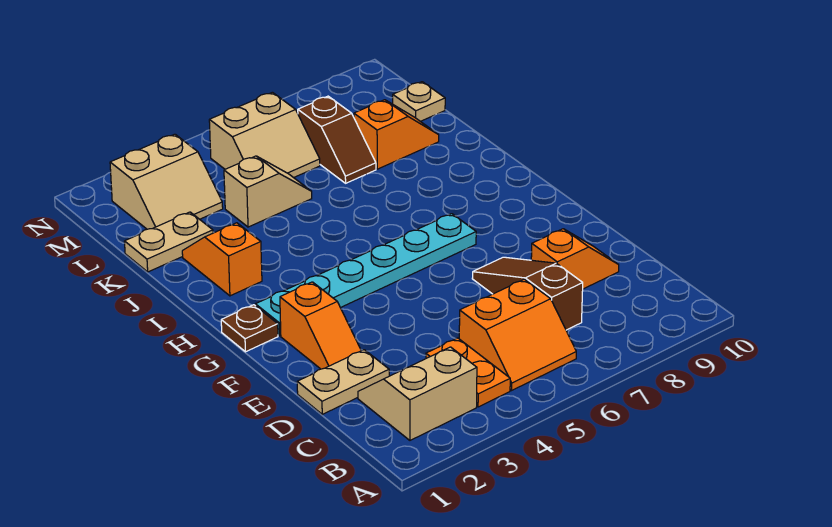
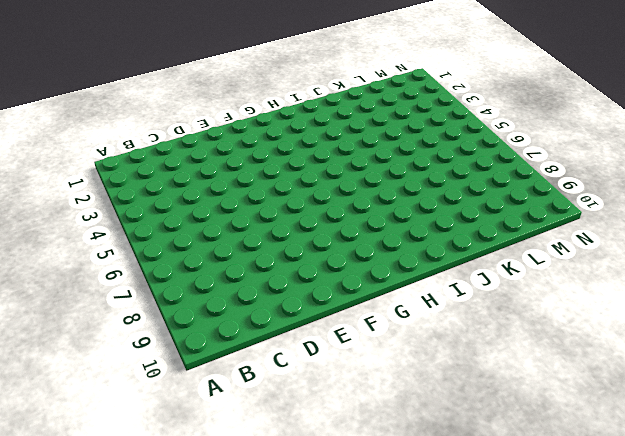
none -> tan slope B2:C3 level 1 top B
none -> orange plate B4:C4 level 1
none -> orange slope B5:C6 level 1 top C

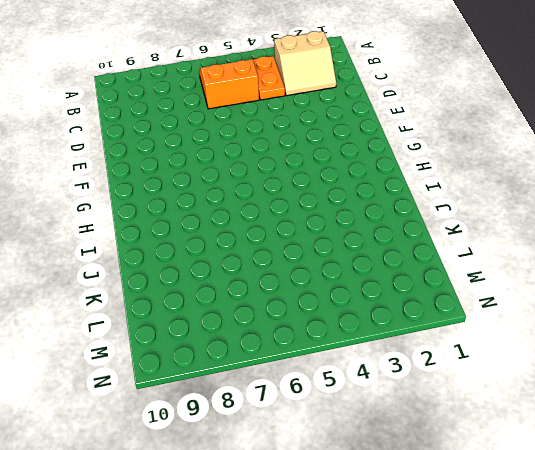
none -> brown slope C7:E7 level 1 top C
none -> tan plate D1:D2 level 1
none -> orange slope D8:D9 level 1 top 8

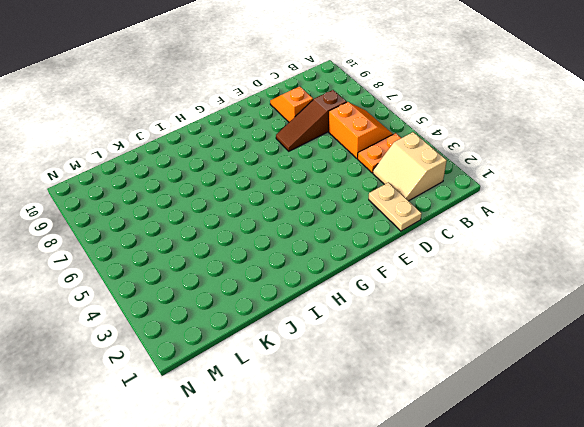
none -> orange slope E2:F2 level 1 top F
none -> brown plate G1 level 1
none -> cyan plate G2:G7 level 1

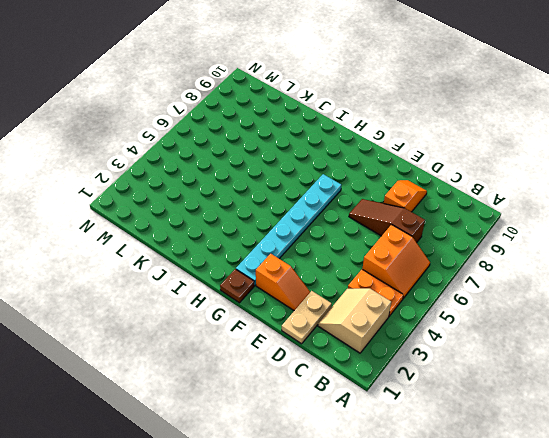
none -> orange slope I2:J2 level 1 top I
none -> tan plate K1:K2 level 1
none -> tan slope K4:K5 level 1 top 4

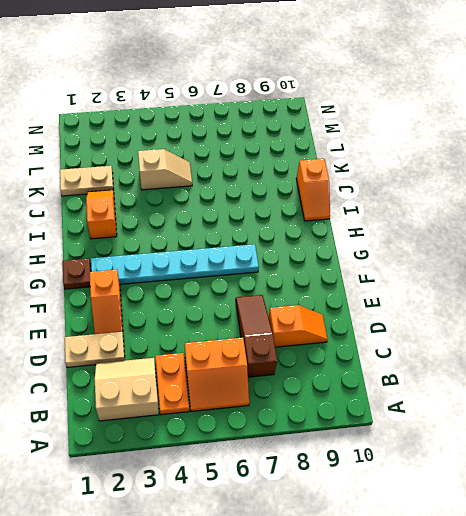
orange slope I10:J10 level 1 top J -> orange slope K8:K9 level 1 top 8
none -> brown slope K7:L7 level 1 top L
none -> tan slope L2:M3 level 1 top M
none -> tan slope L5:M6 level 1 top M

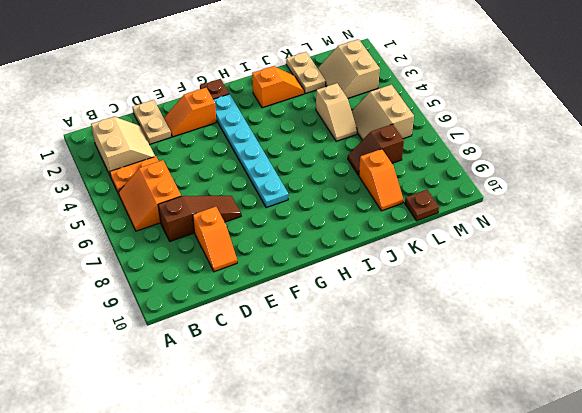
brown plate L10 level 1 -> tan plate L10 level 1

